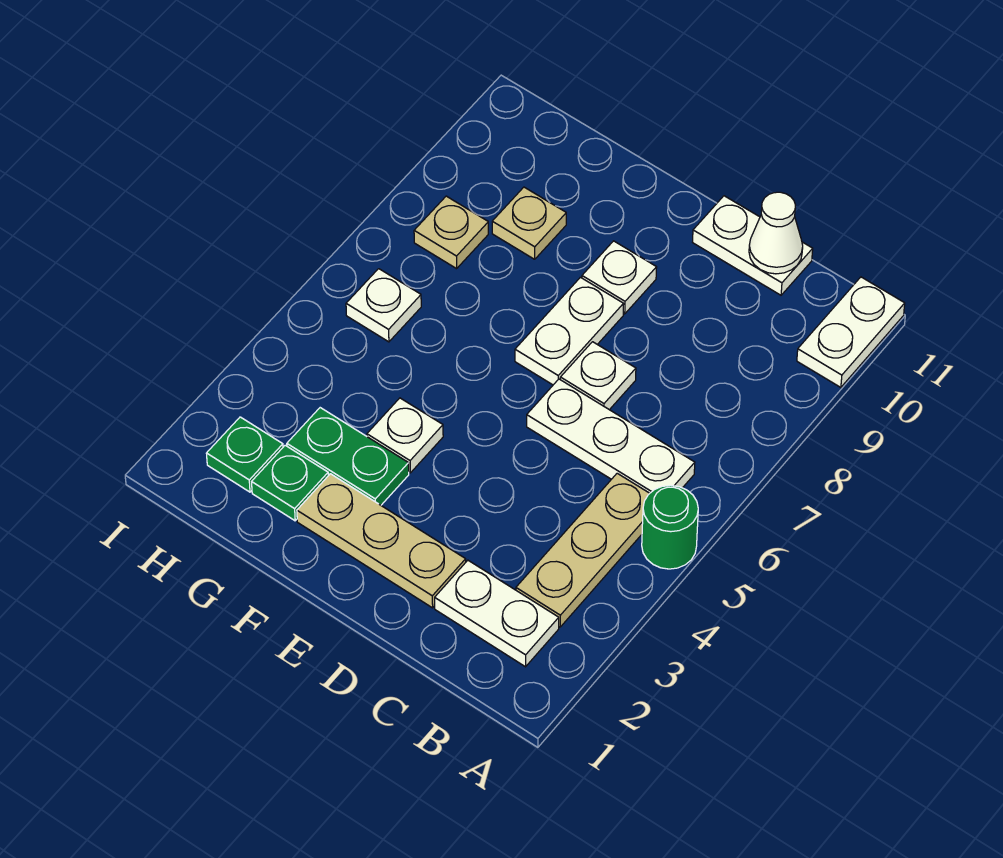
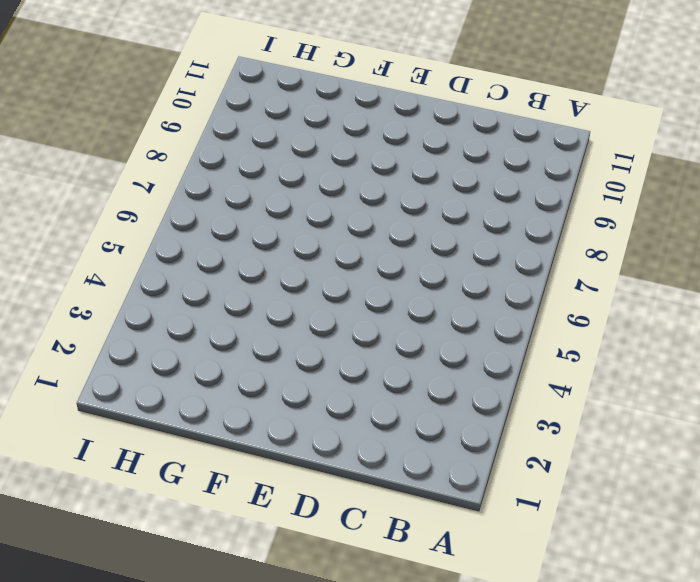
none -> green round brick A5 level 1
none -> white plate A10:A11 level 1
none -> white plate B2:C2 level 1

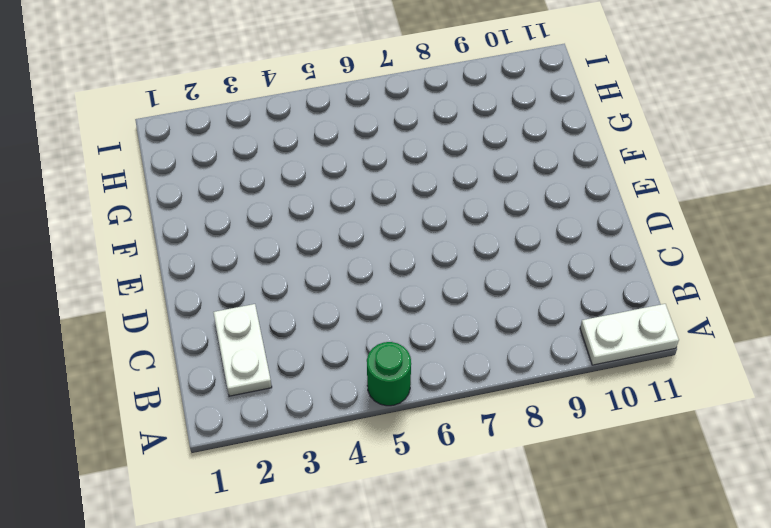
none -> tan plate B3:B5 level 1
none -> white plate B6:D6 level 1
none -> white plate C11:D11 level 1

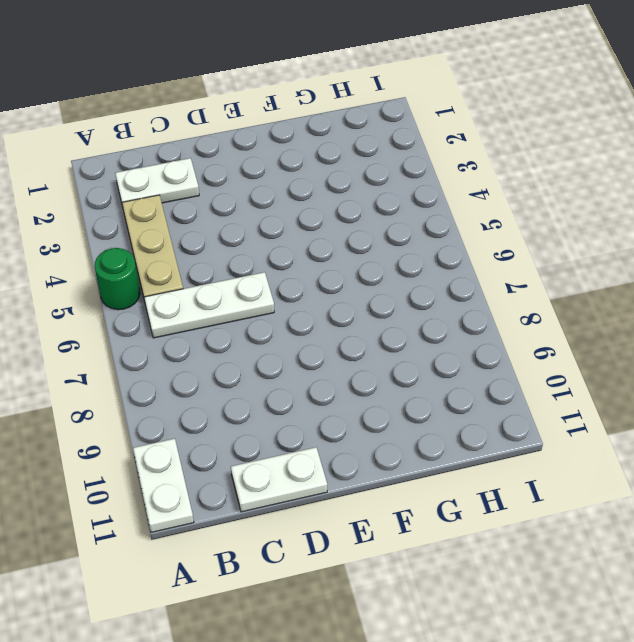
none -> tan plate D2:F2 level 1
none -> white plate D7 level 1
none -> white plate E7:E8 level 1

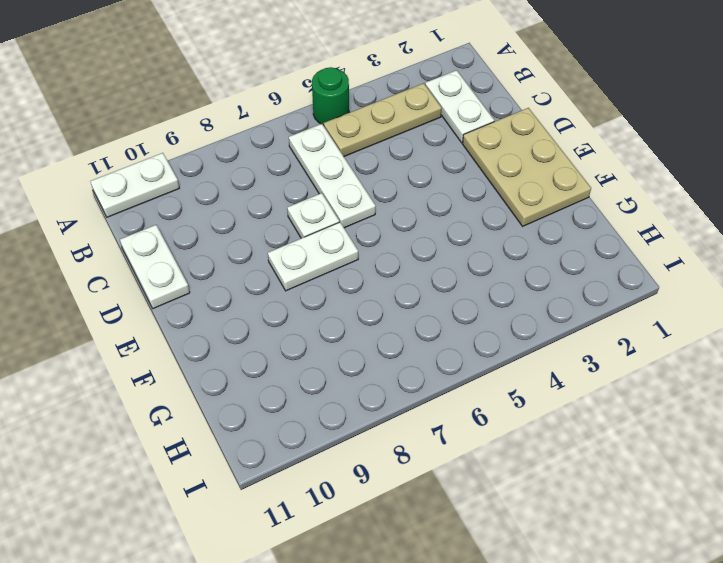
tan plate D1:F2 level 1 -> tan plate D2:F2 level 1
none -> white plate E9 level 1
none -> green plate F3:G3 level 1
none -> white plate F4 level 1

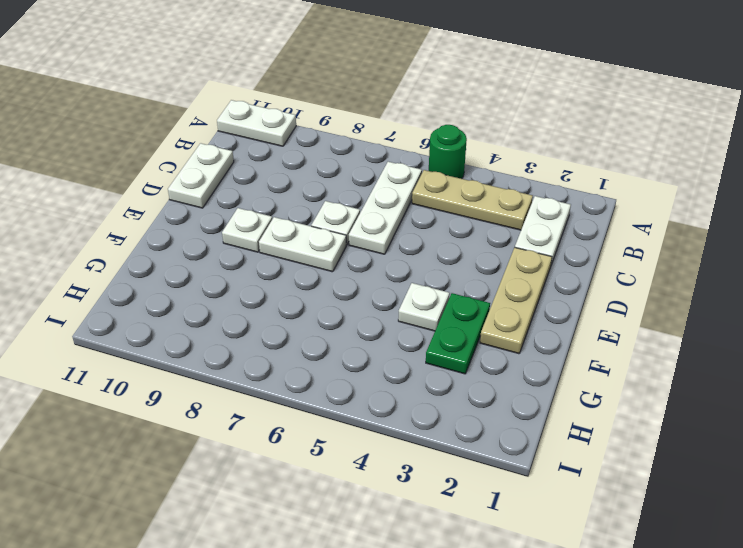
none -> green plate G2 level 1
none -> tan plate G9 level 1
none -> green plate H2 level 1

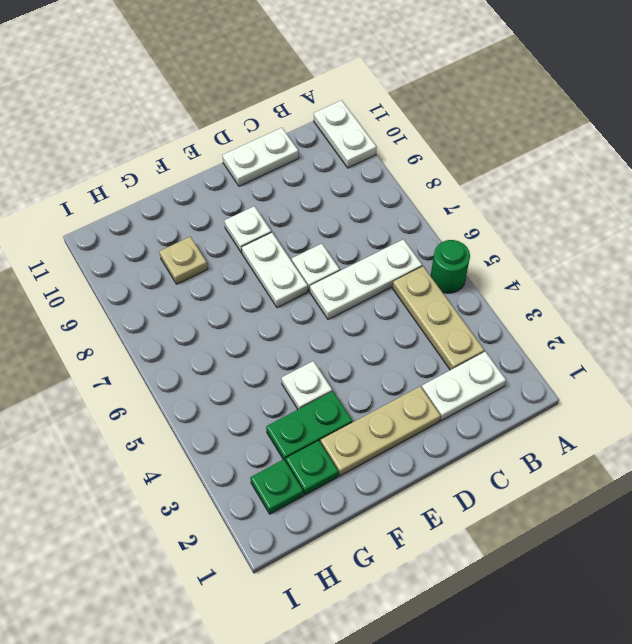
none -> white plate H6 level 1
none -> tan plate H8 level 1
none -> white cone C11 level 2

